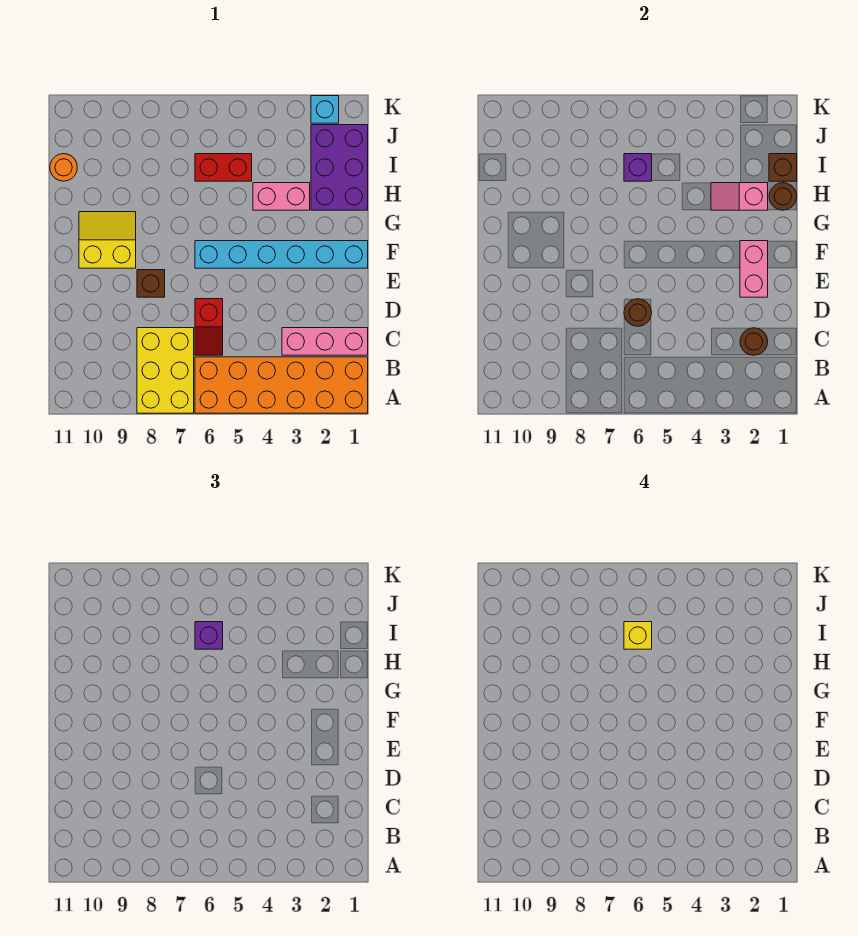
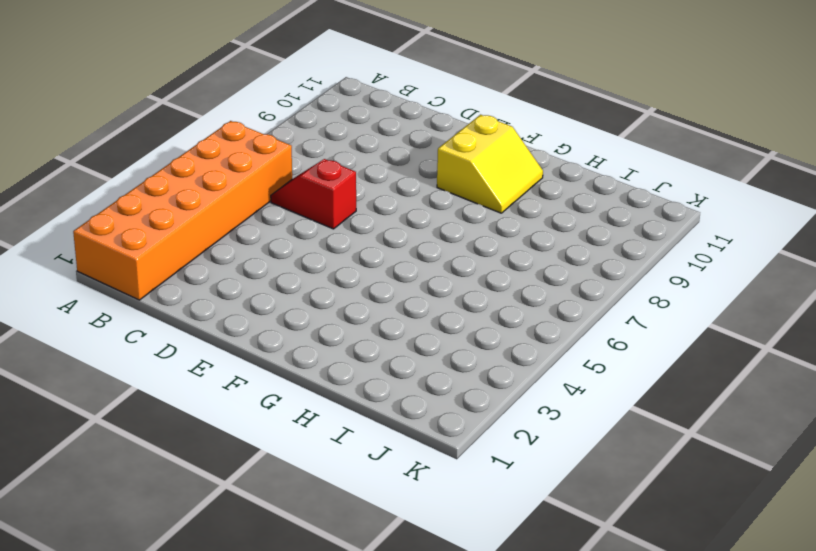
none -> yellow brick A7:C8 level 1
none -> pink brick C1:C3 level 1
none -> brown brick E8 level 1

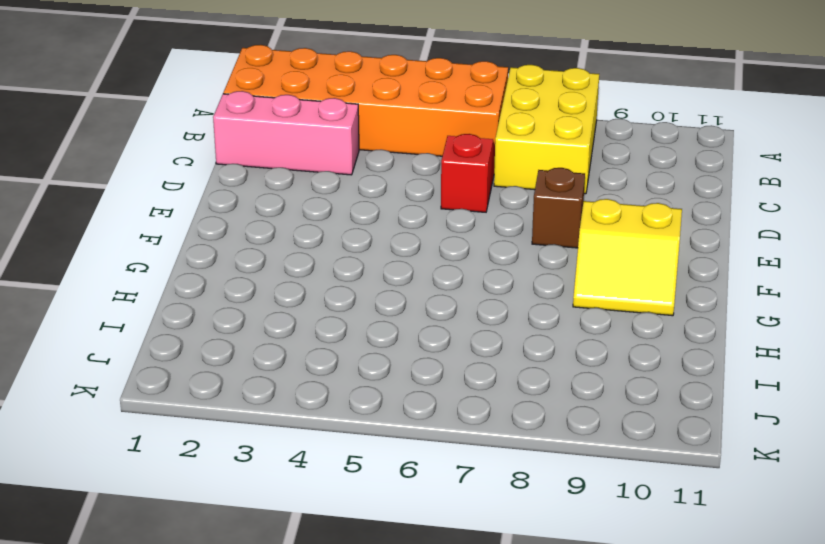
none -> cyan brick F1:F6 level 1
none -> purple brick H1:J2 level 1
none -> pink brick H3:H4 level 1

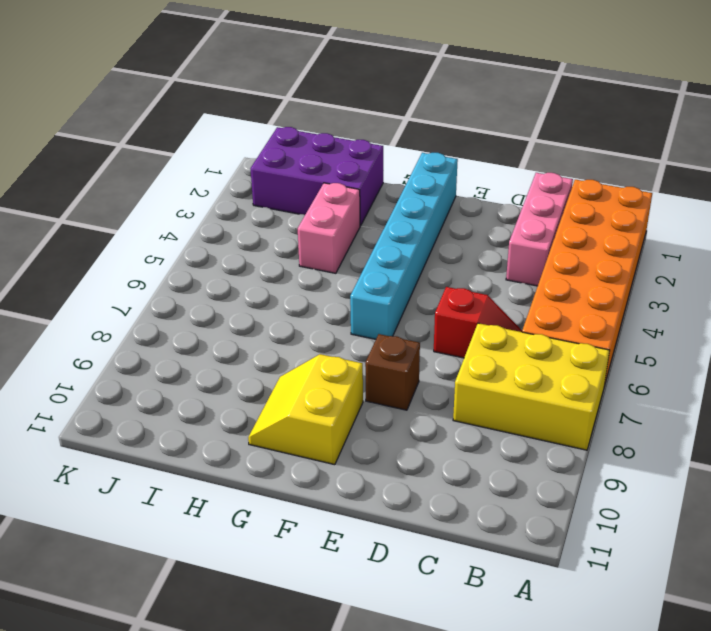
none -> red brick I5:I6 level 1
none -> orange round brick I11 level 1
none -> cyan brick K2 level 1

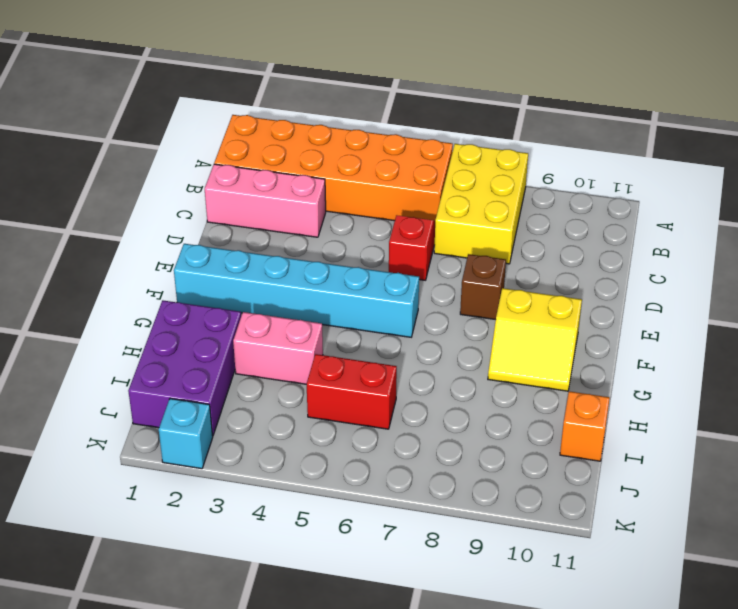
orange brick I11 level 1 -> orange round brick I11 level 1
none -> brown round brick C2 level 2
none -> brown round brick D6 level 2
none -> pink brick E2:F2 level 2

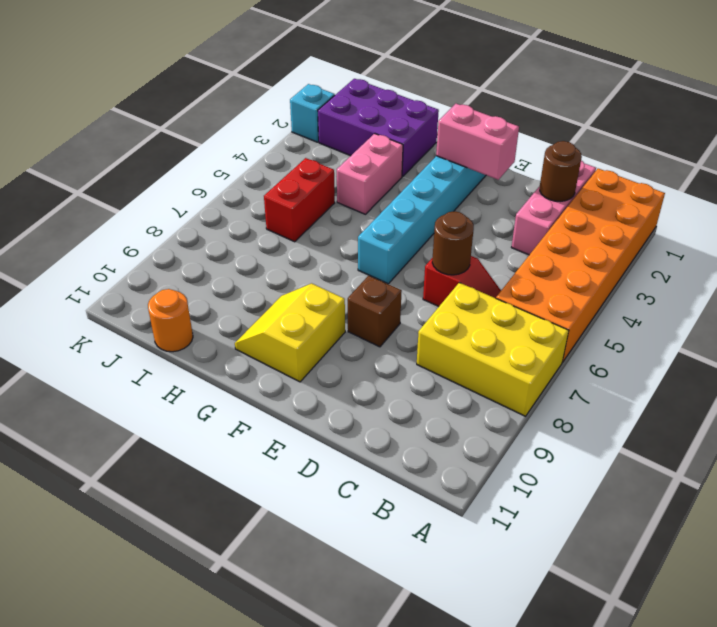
none -> brown round brick H1 level 2
none -> pink slope H2:H3 level 2 top 2
none -> brown brick I1 level 2

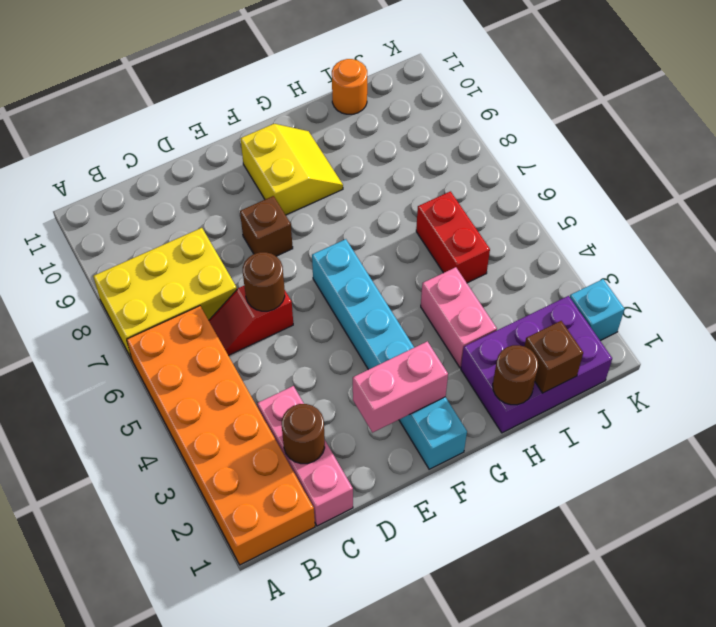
none -> pink slope H2:H3 level 2 top 2
none -> purple brick I6 level 2
none -> purple brick I6 level 3

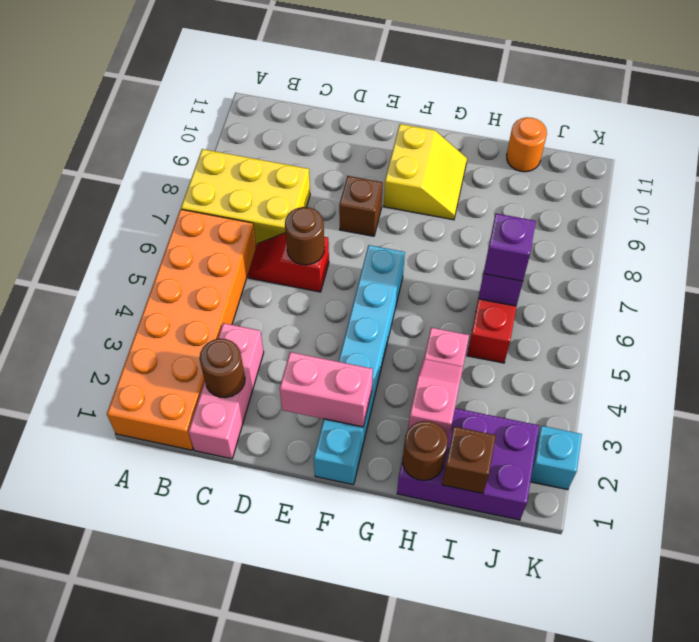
none -> yellow brick I6 level 4

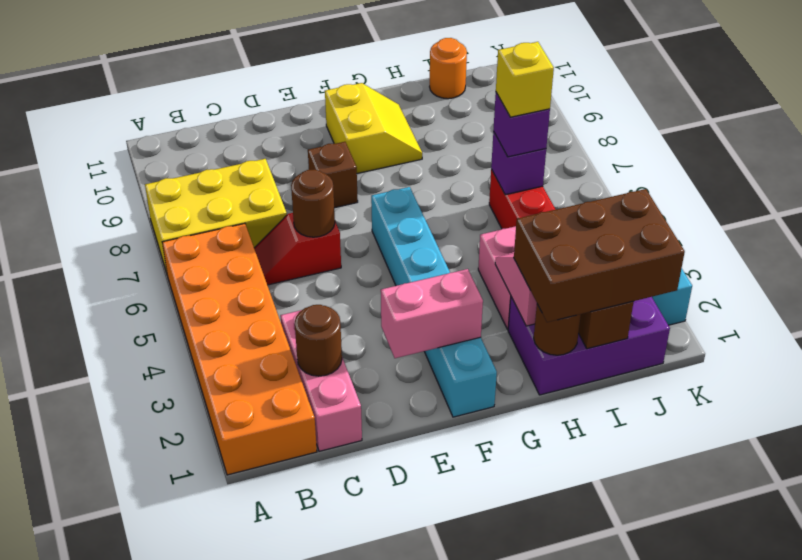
brown brick H1:J2 level 3 -> none

